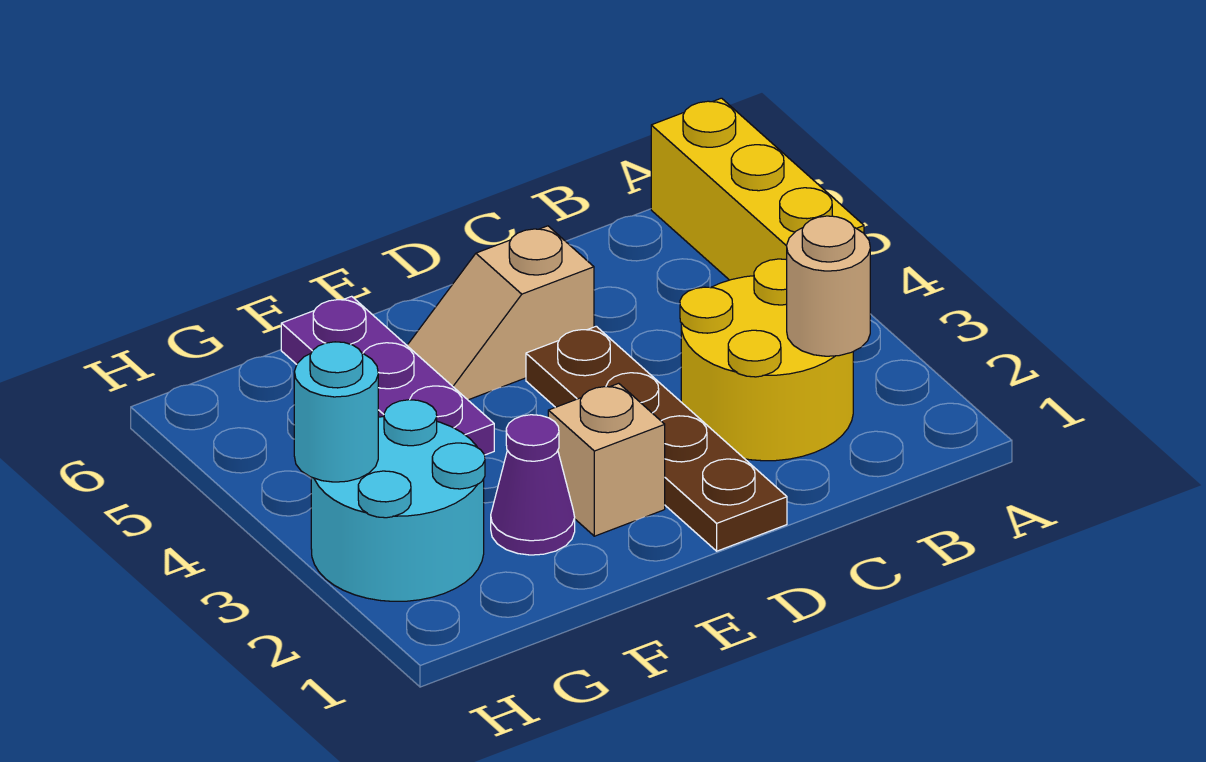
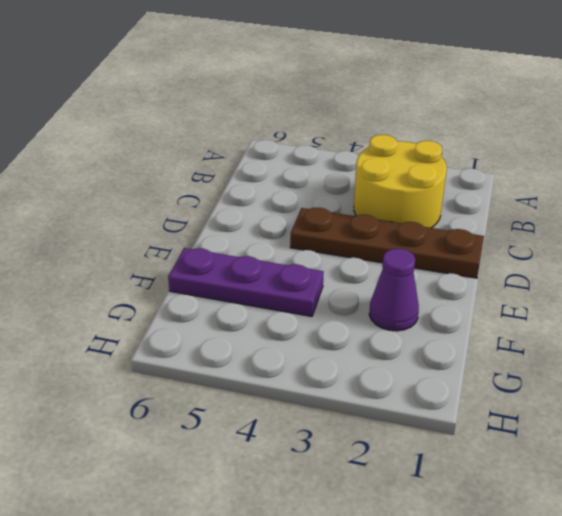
none -> yellow brick A4:A6 level 1
none -> tan slope D5:E5 level 1 top D

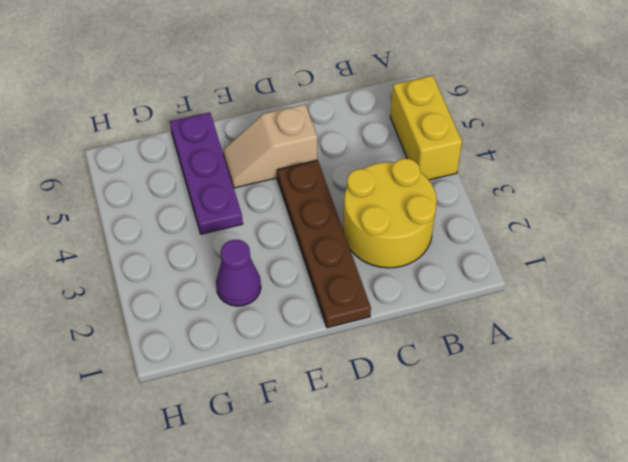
yellow brick A4:A5 level 1 -> yellow brick A4:A6 level 1
none -> tan brick E2 level 1
none -> cyan round brick G2:H3 level 1

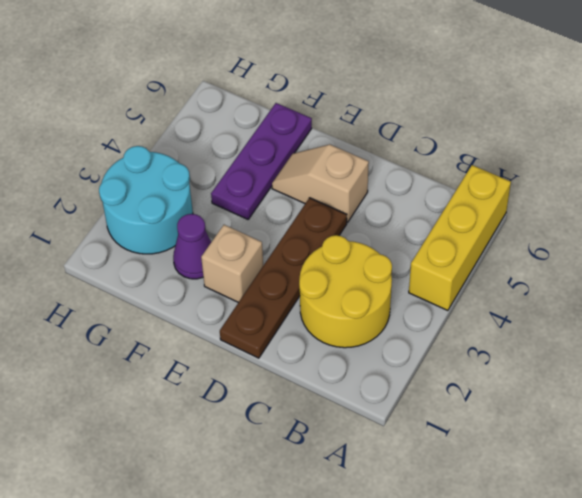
none -> tan round brick B2 level 2
none -> cyan round brick H3 level 2

